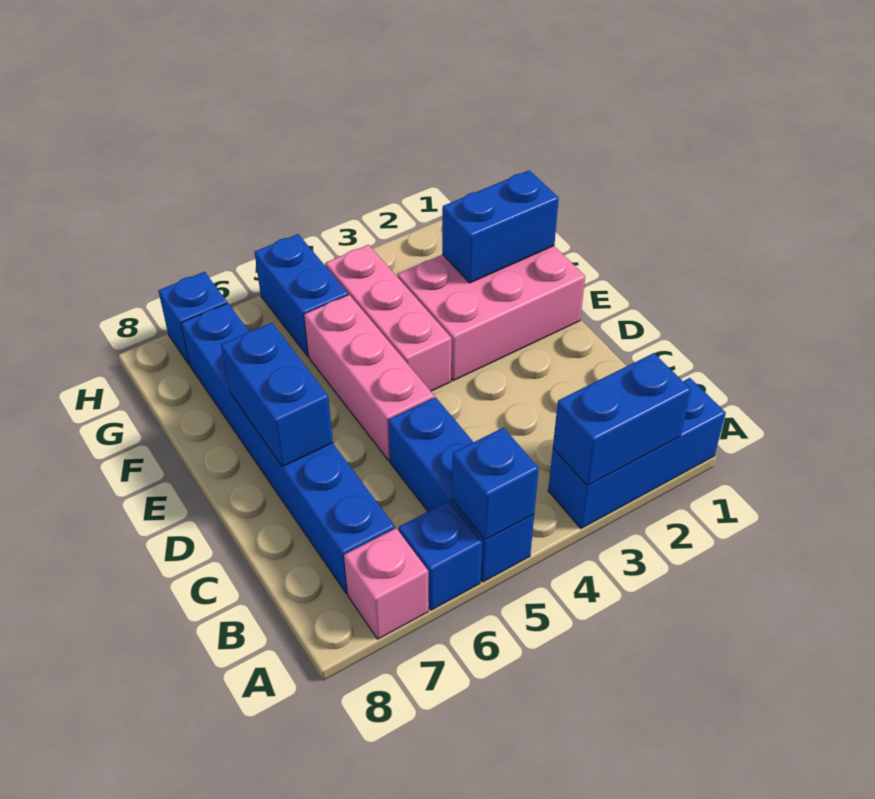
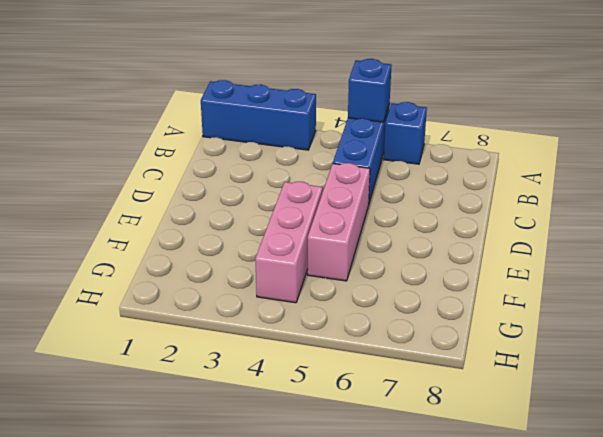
none -> pink brick A7 level 1
none -> blue brick B7:G7 level 1
none -> pink brick E1:F3 level 1

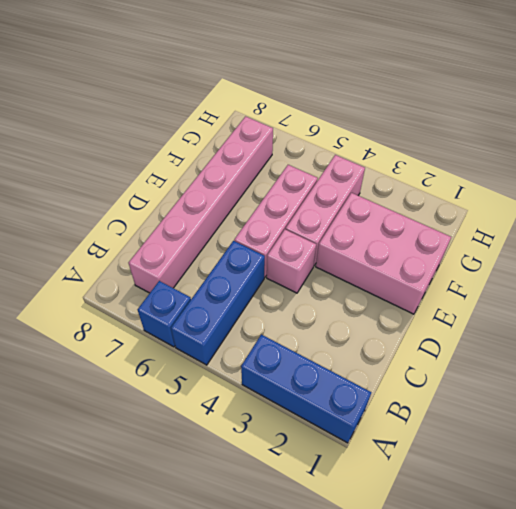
pink brick B7:G7 level 1 -> blue brick B7:G7 level 1
pink brick D4 level 1 -> pink brick A7 level 1
none -> blue brick G5:H5 level 1
none -> blue brick H7 level 1
none -> blue brick A2:A3 level 2

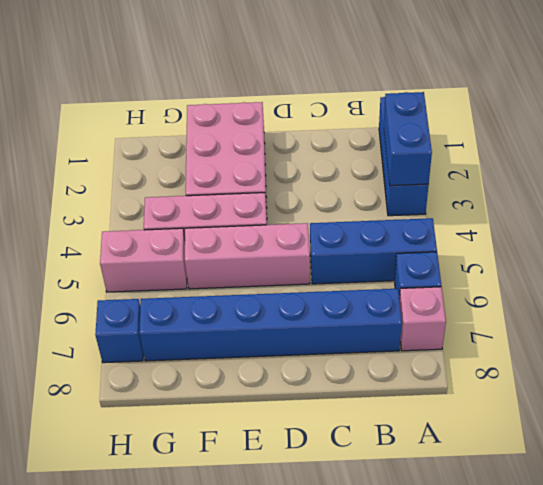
pink brick G5:H5 level 1 -> blue brick G5:H5 level 1
none -> blue brick A5 level 2
none -> blue brick D7:E7 level 2
none -> blue brick F1:F2 level 2

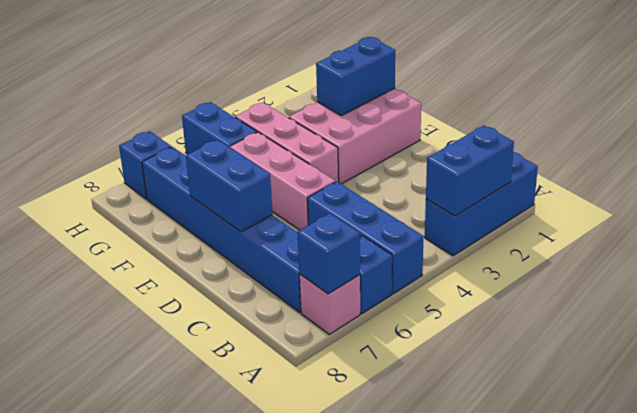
blue brick A7 level 2 -> blue brick A5 level 2

